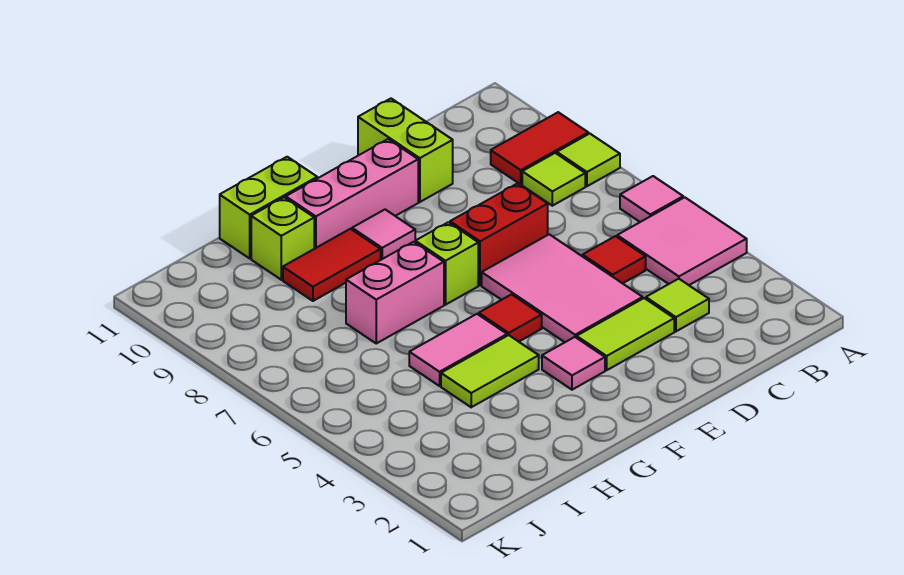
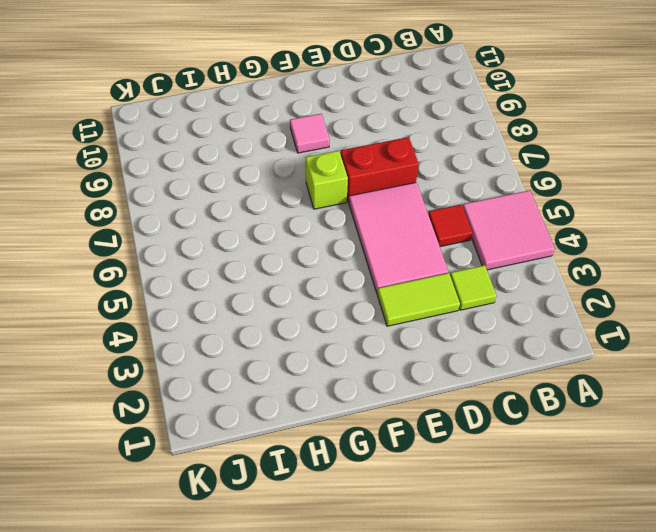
none -> pink tile A6 level 1
none -> lime tile A8 level 1
none -> red tile A9:B9 level 1

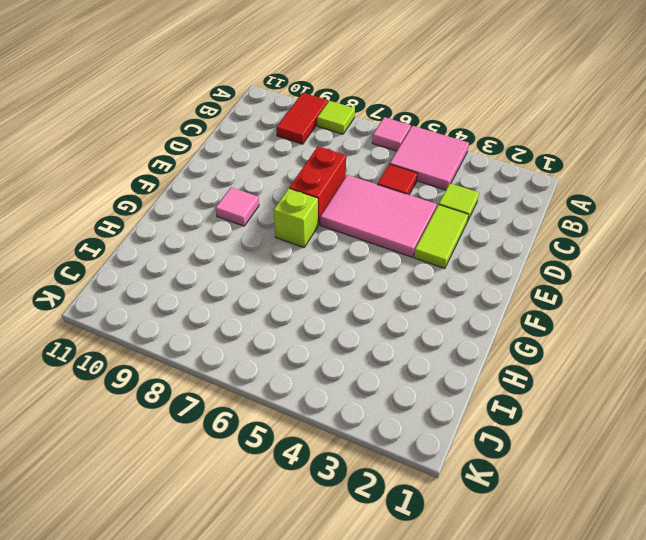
none -> lime tile B8 level 1
none -> lime brick D10:D11 level 1
none -> pink brick E10:G10 level 1

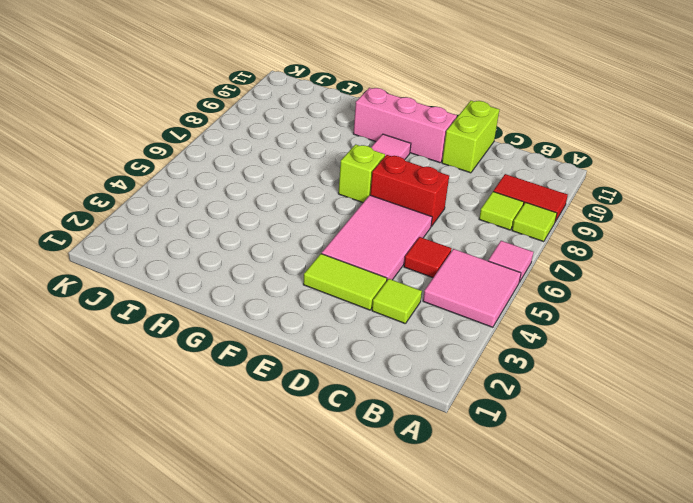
none -> pink tile F3 level 1
none -> red tile F5 level 1
none -> lime tile G4:H4 level 1

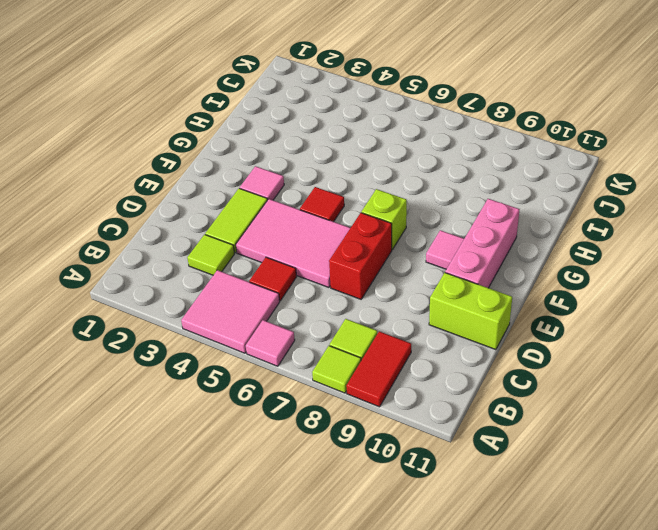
none -> lime tile G4:H4 level 1
none -> pink tile G5:H5 level 1
none -> pink brick G7:H7 level 1

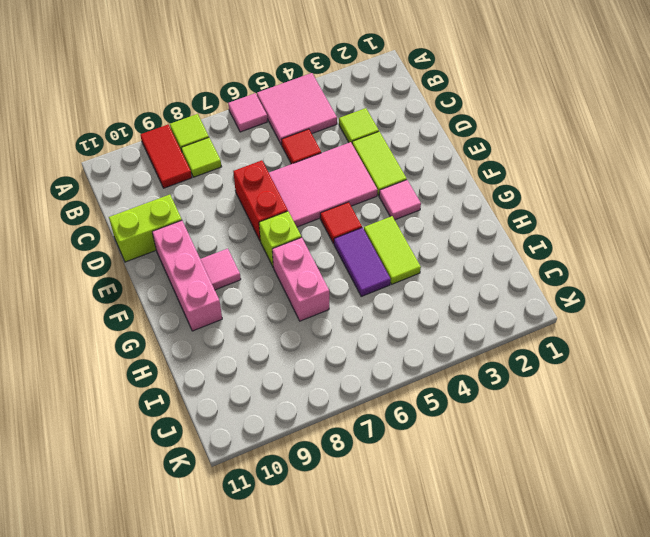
purple tile G5:H5 level 1 -> pink tile G5:H5 level 1
none -> red tile G9:H9 level 1
none -> lime brick G11:H11 level 1
none -> lime brick H10 level 1

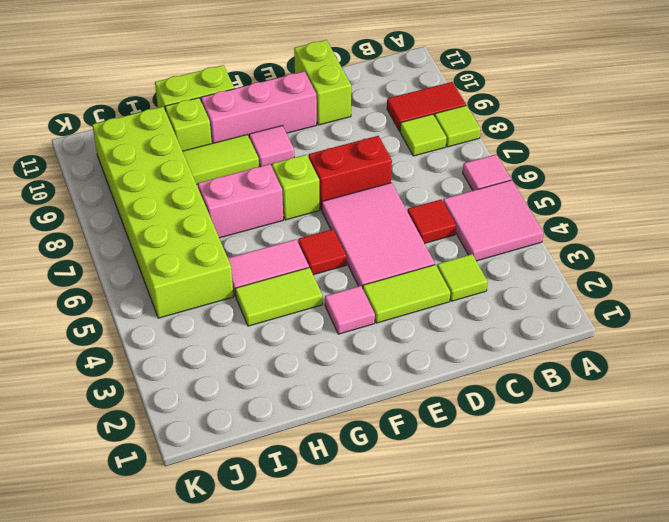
lime tile G9:H9 level 1 -> red tile G9:H9 level 1
lime brick I5:J10 level 1 -> none

